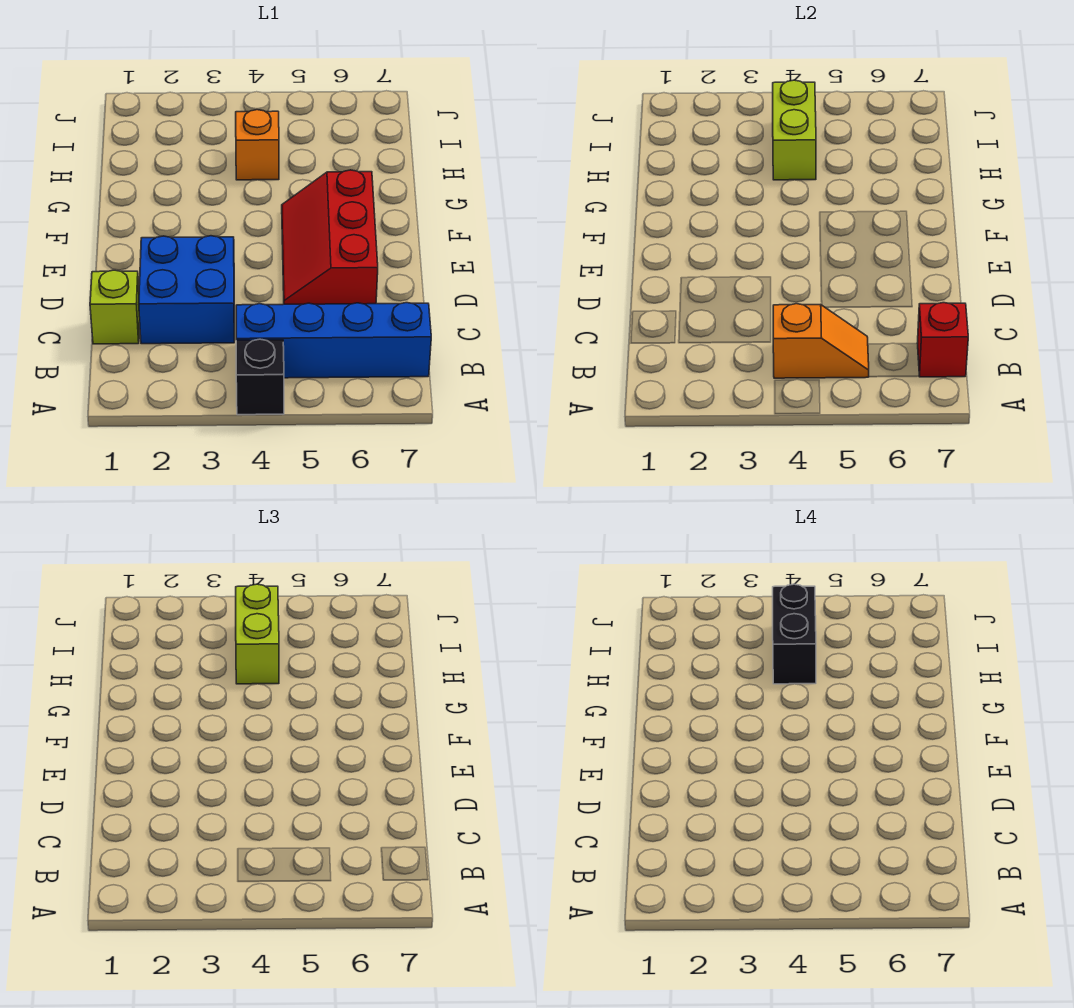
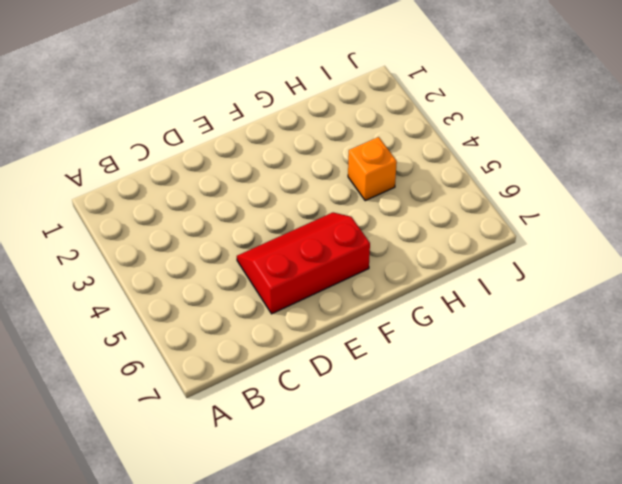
none -> black brick A4 level 1
none -> blue brick B4:B7 level 1

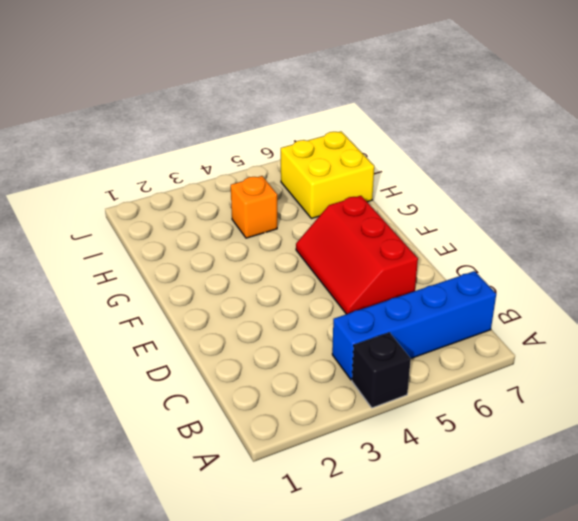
yellow brick H6:I7 level 1 -> none
none -> lime brick C1 level 1
none -> blue brick C2:D3 level 1

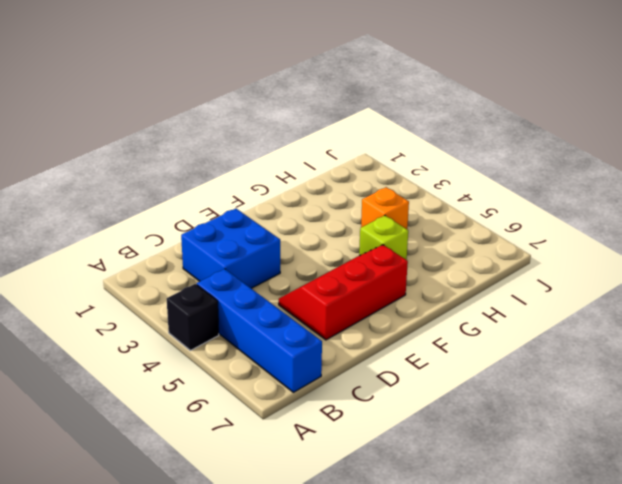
lime brick G5 level 1 -> lime brick C1 level 1
none -> orange slope B4:B5 level 2 top 4
none -> red brick B7 level 2

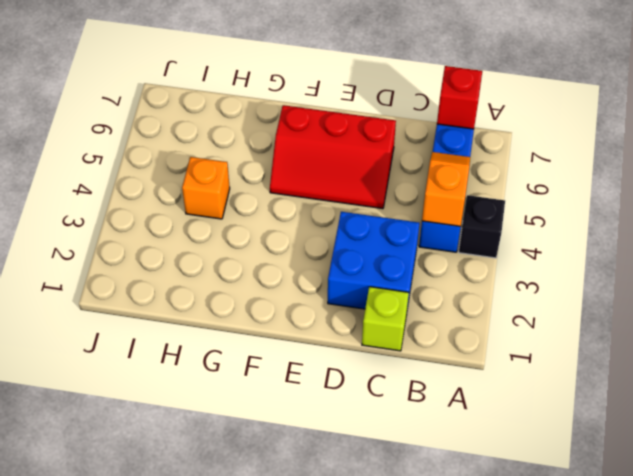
none -> lime brick H4:I4 level 2
none -> lime brick H4:I4 level 3

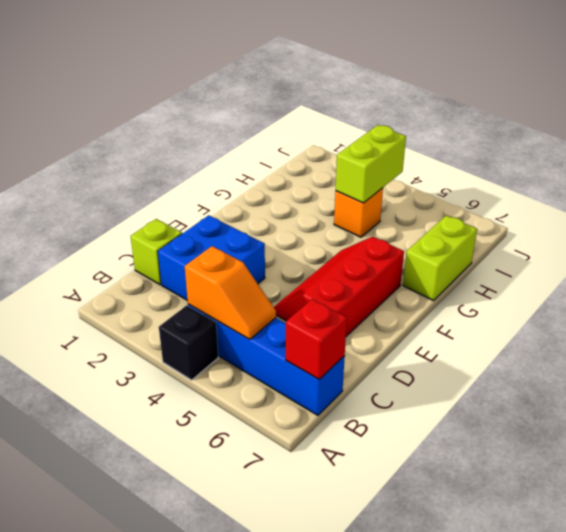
lime brick G7:H7 level 1 -> lime brick H4:I4 level 3
none -> black brick H4:I4 level 4

